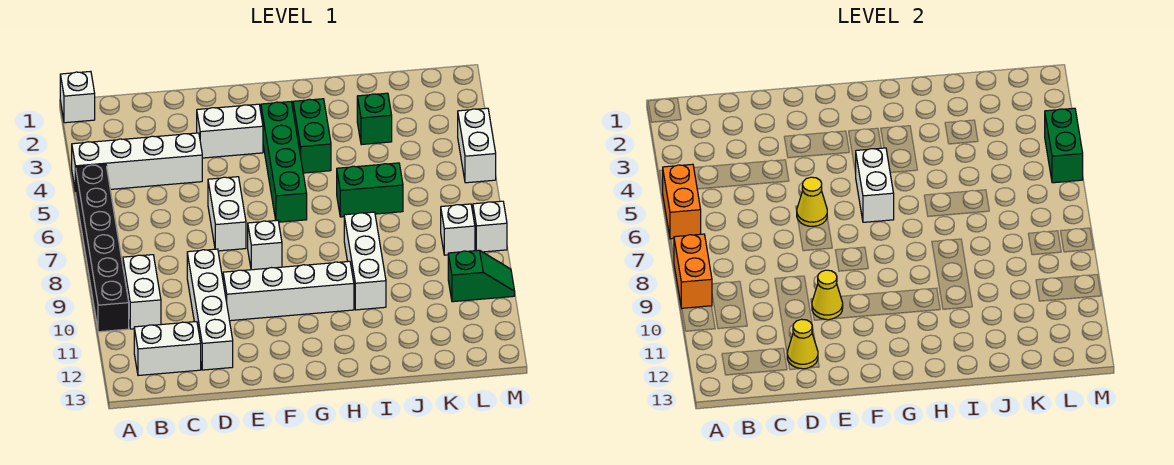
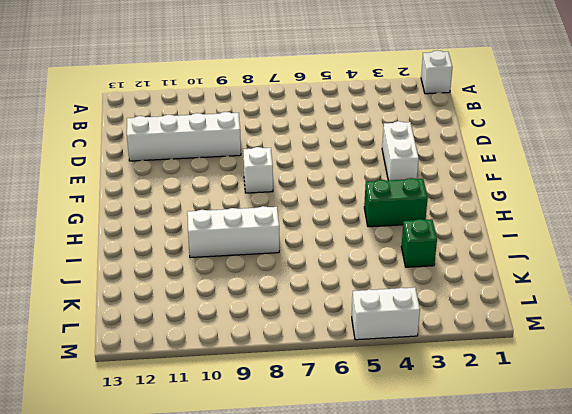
none -> white brick A4:D4 level 1
none -> black brick A5:A10 level 1
none -> white brick B9:B10 level 1

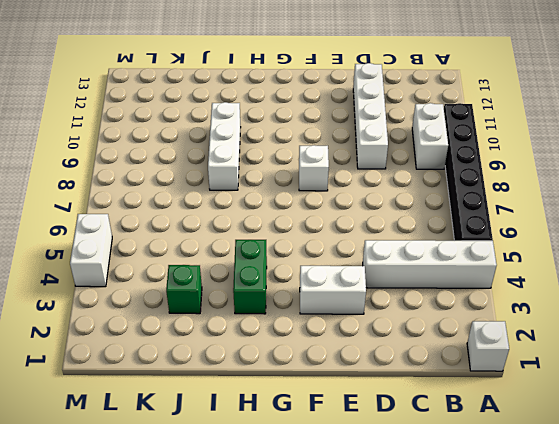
none -> white brick B12:C12 level 1
none -> white brick E6:E7 level 1
none -> white brick E10:H10 level 1

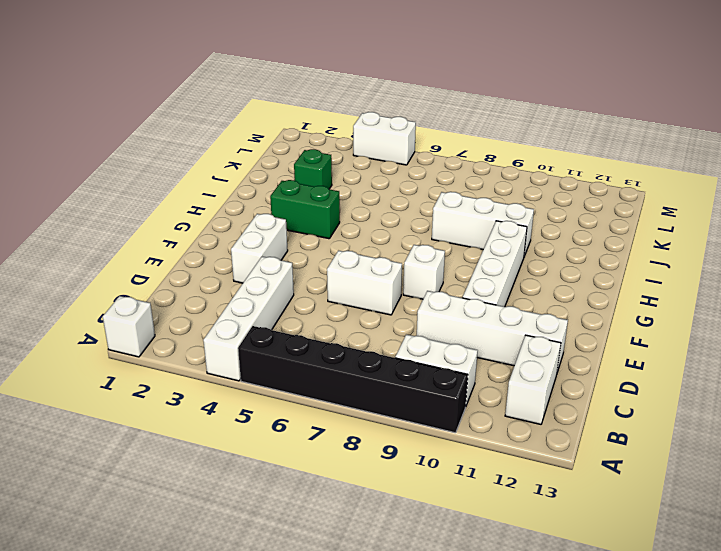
none -> green brick G3:G6 level 1
none -> green brick I6:J6 level 1
none -> white brick L8 level 1

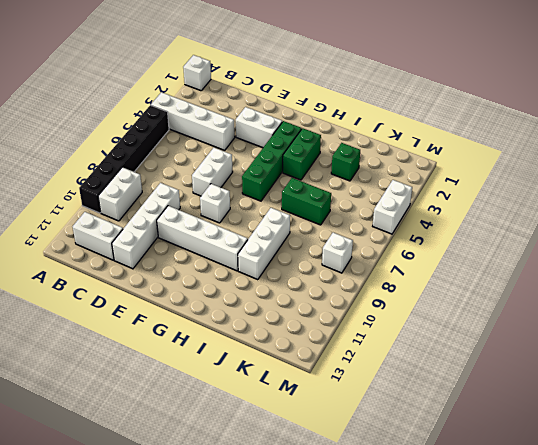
none -> green slope L10:M10 level 1 top L
none -> white brick M8 level 1
none -> orange brick A5:A6 level 2

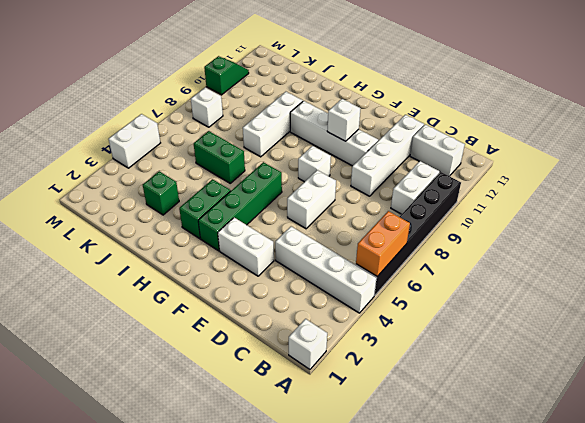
white brick F10 level 2 -> white brick M8 level 1
green slope M10:M11 level 1 top 10 -> green slope L10:M10 level 1 top L
none -> orange brick A8:A9 level 2
none -> yellow cone D12 level 2
none -> yellow cone E6 level 2

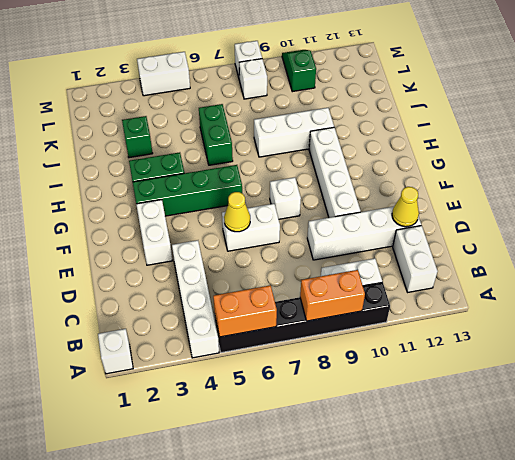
none -> yellow cone E10 level 2
none -> white brick G5:G6 level 2
none -> green brick M4:M5 level 2

